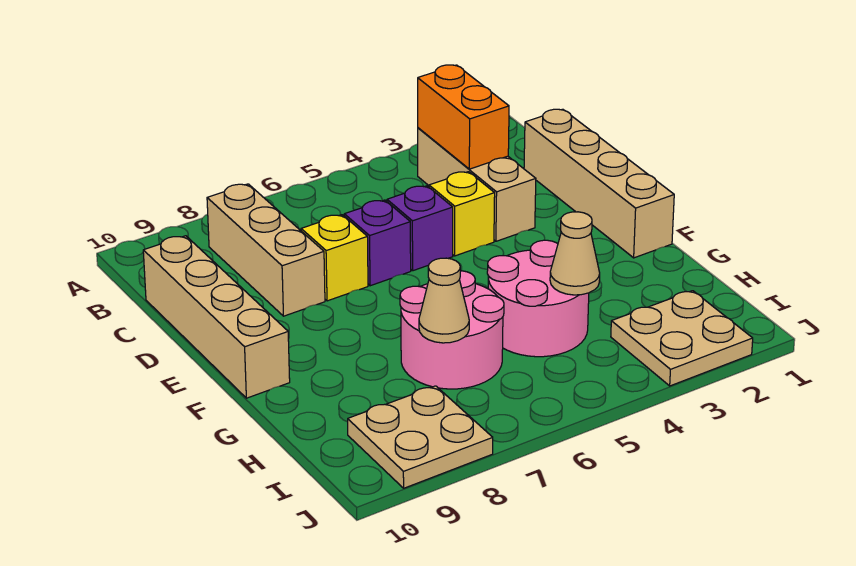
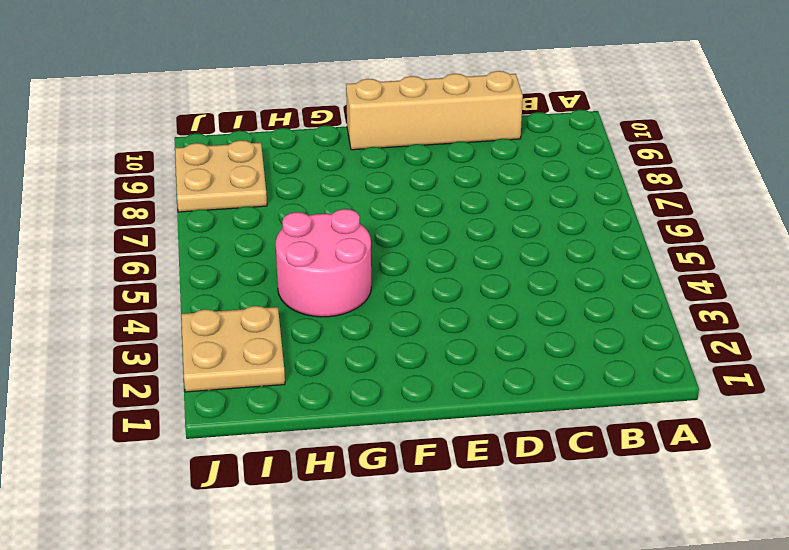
none -> tan brick B3:D3 level 1
none -> tan brick B8:D8 level 1
none -> tan brick C1:F1 level 1

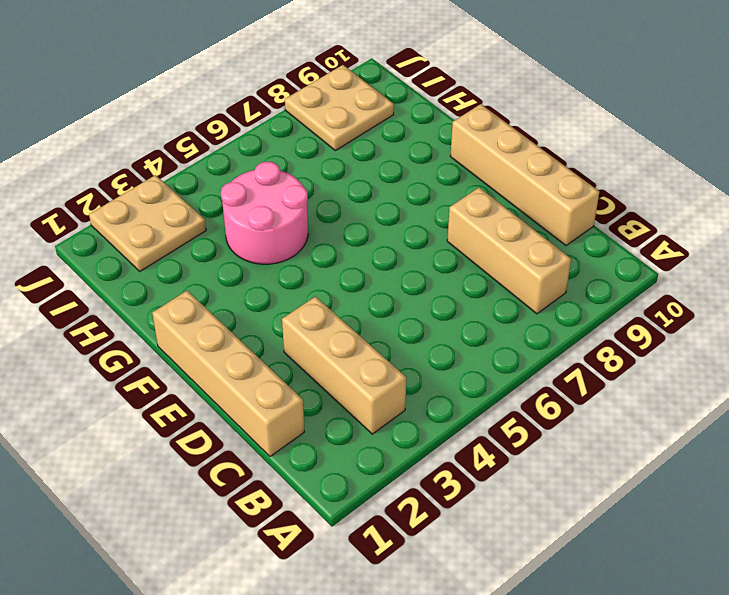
none -> yellow brick D4 level 1
none -> purple brick D5 level 1
none -> purple brick D6 level 1

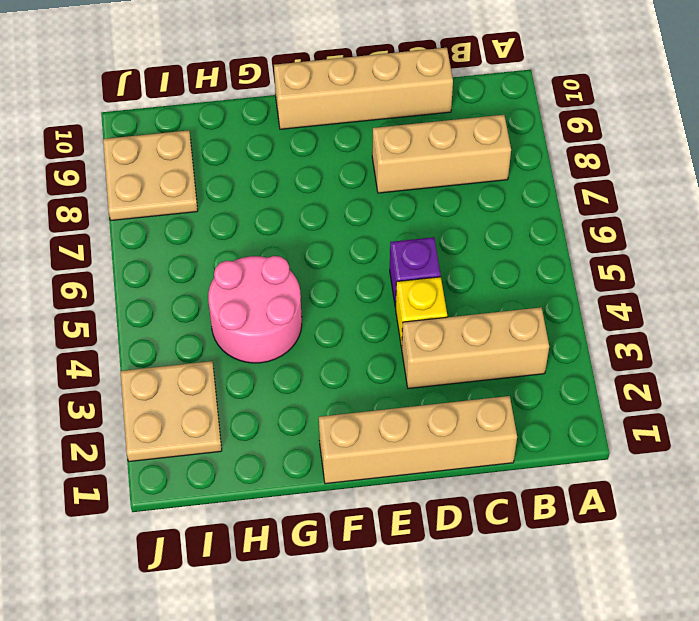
none -> purple brick D6 level 1
none -> yellow brick D7 level 1
none -> pink round brick G6:H7 level 1

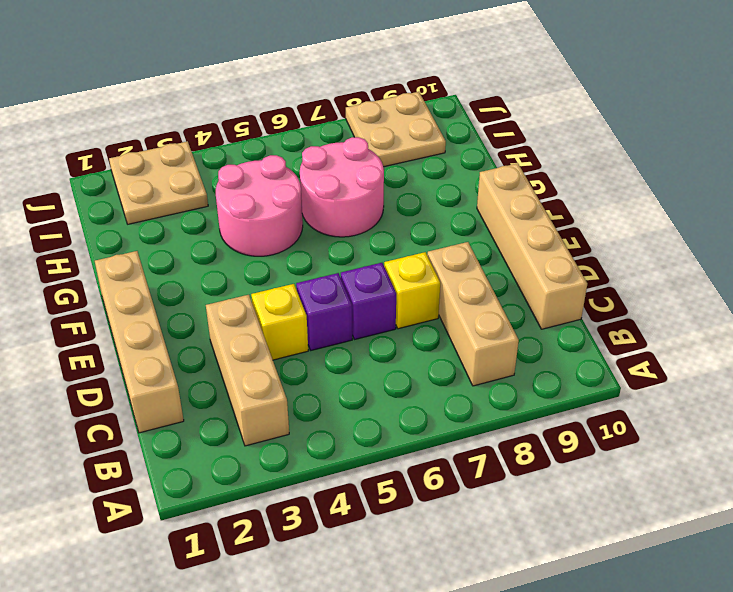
none -> orange brick B3:C3 level 2
none -> tan cone H4 level 2
none -> tan cone H7 level 2

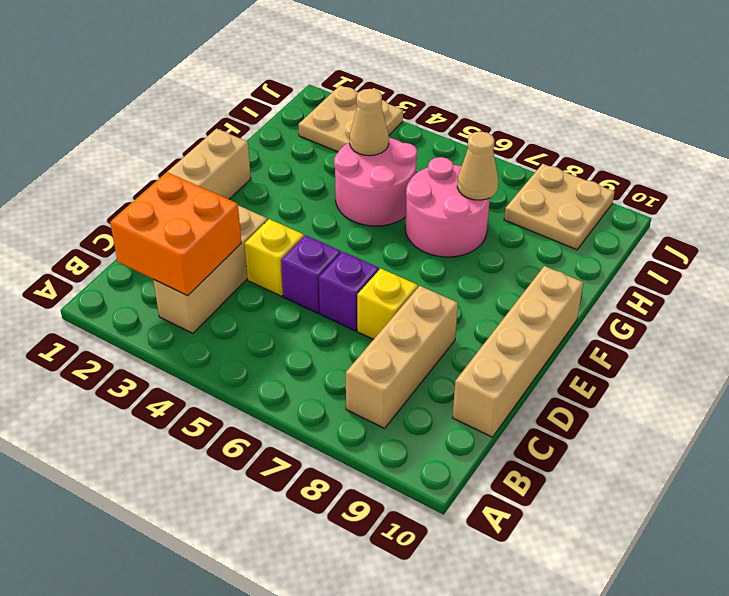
orange brick B2:C3 level 2 -> orange brick B3:C3 level 2

